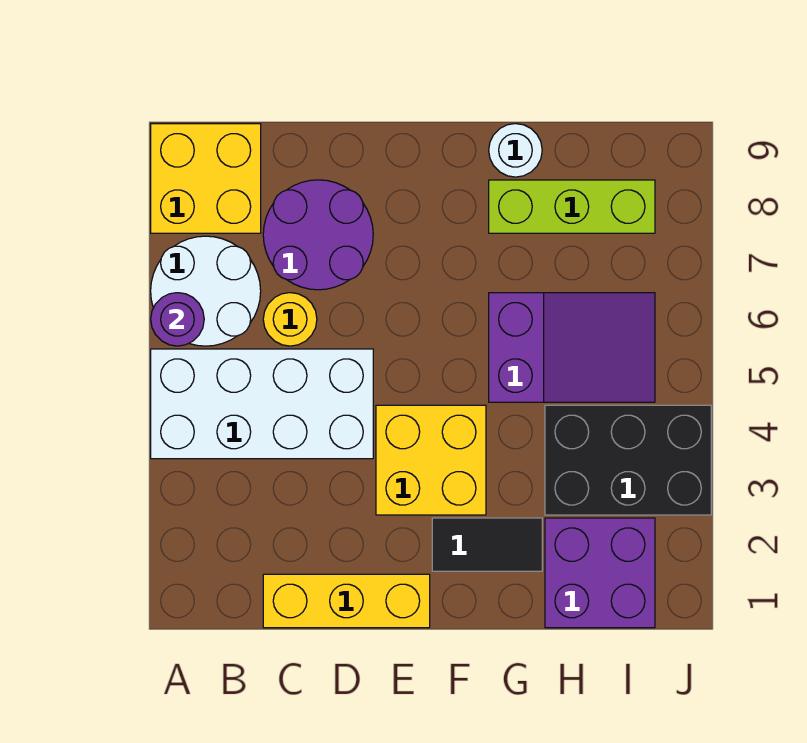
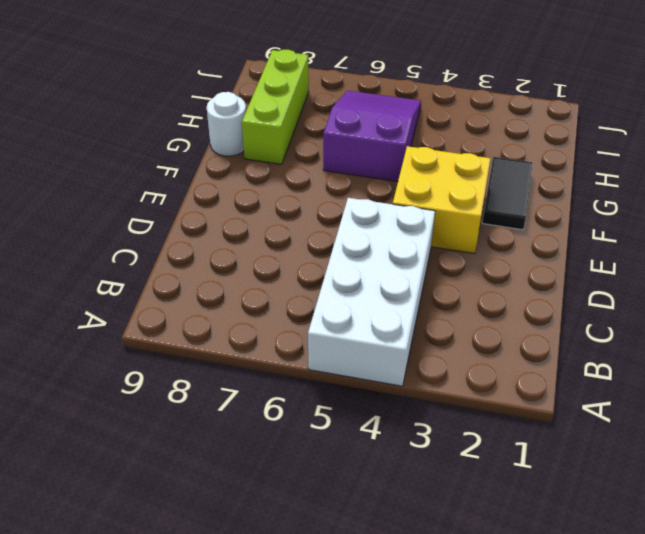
none -> white round brick A6:B7 level 1
none -> yellow brick A8:B9 level 1
none -> yellow brick C1:E1 level 1

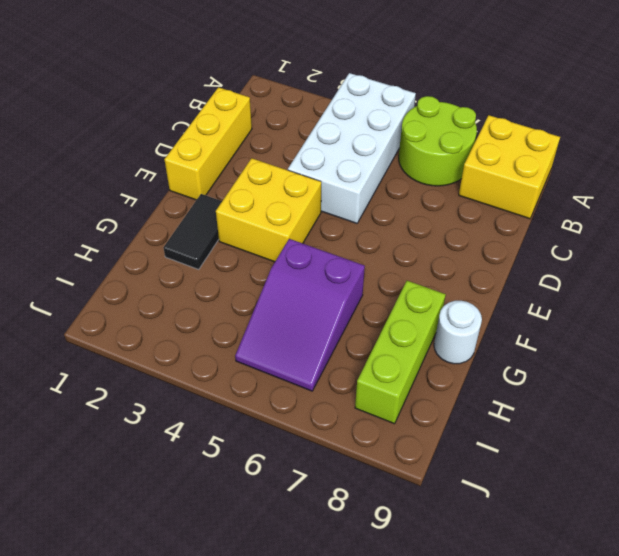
lime round brick A6:B7 level 1 -> white round brick A6:B7 level 1
none -> yellow round brick C6 level 1
none -> purple round brick C7:D8 level 1
none -> purple brick H1:I2 level 1

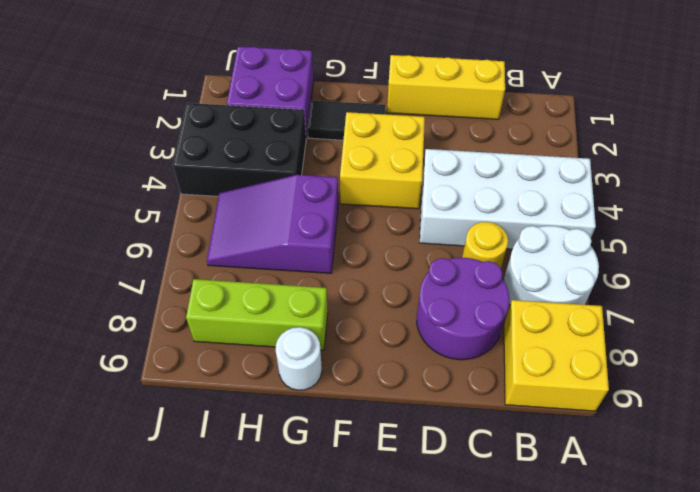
none -> purple round brick A6 level 2

